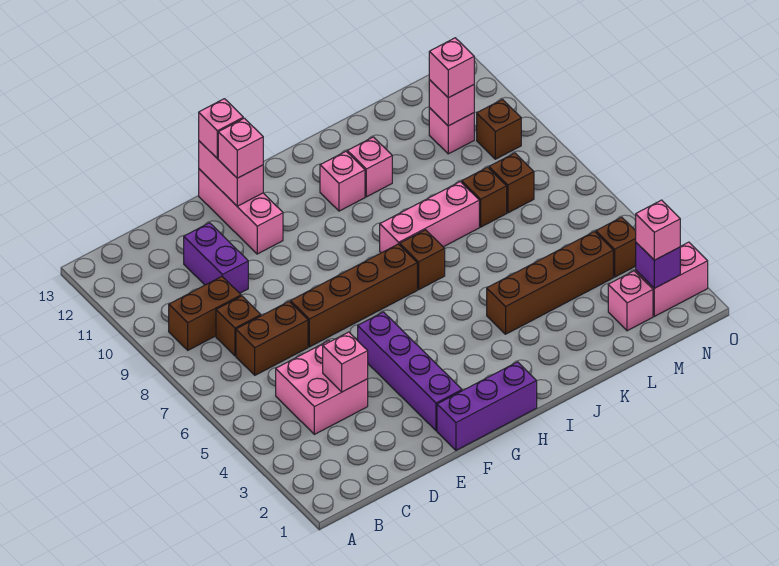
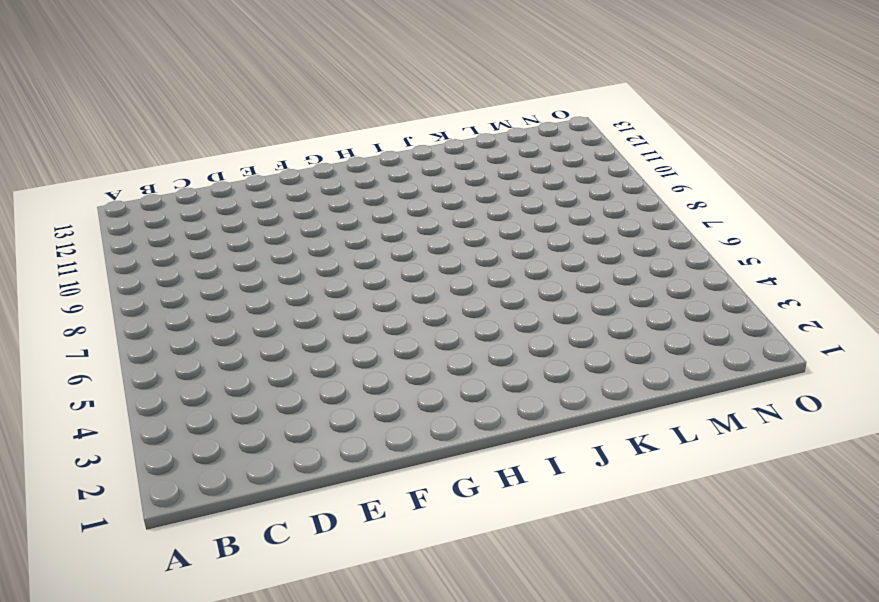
none -> brown brick B9:C9 level 1
none -> pink brick C4:D5 level 1
none -> brown brick C7:D7 level 1

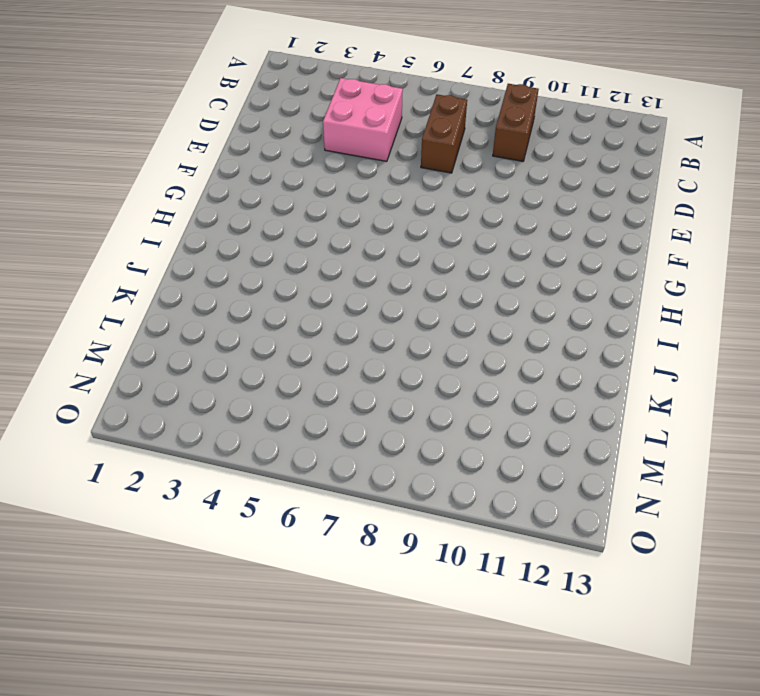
none -> brown brick C8 level 1
none -> purple brick D10:D11 level 1
none -> brown brick E7:H7 level 1

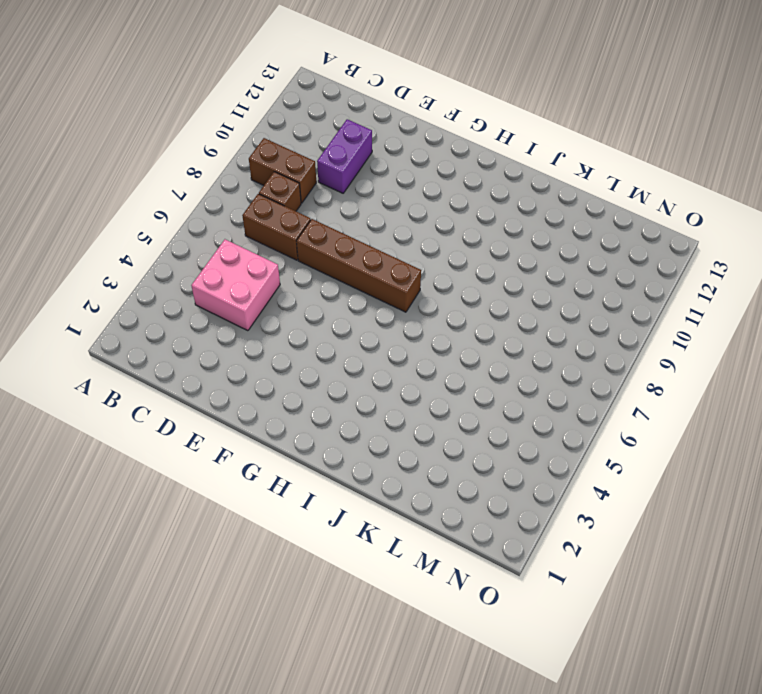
none -> purple brick F1:H1 level 1
none -> purple brick F2:F5 level 1
none -> pink brick F11:F13 level 1

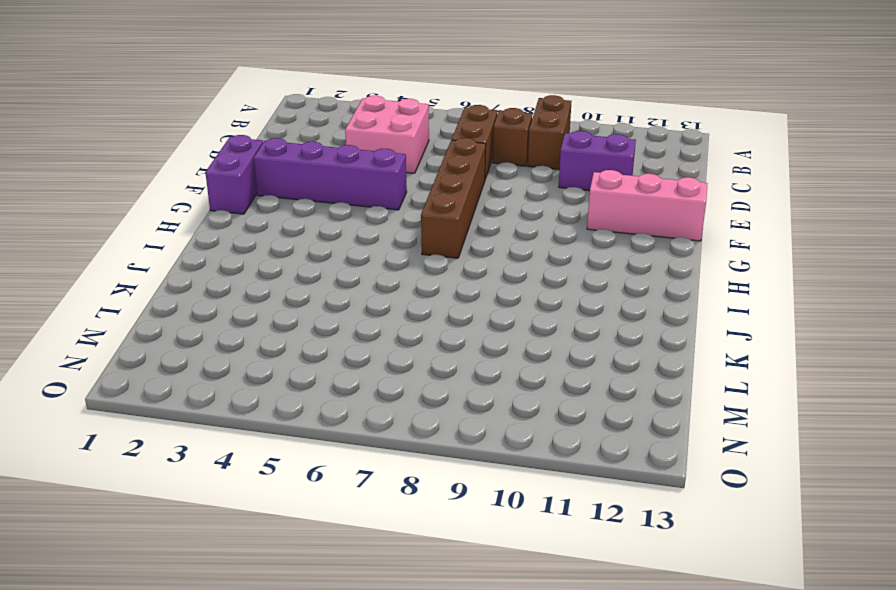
purple brick F1:G1 level 1 -> purple brick F1:H1 level 1
none -> brown brick I7 level 1
none -> pink brick I8:K8 level 1
none -> pink brick I11 level 1

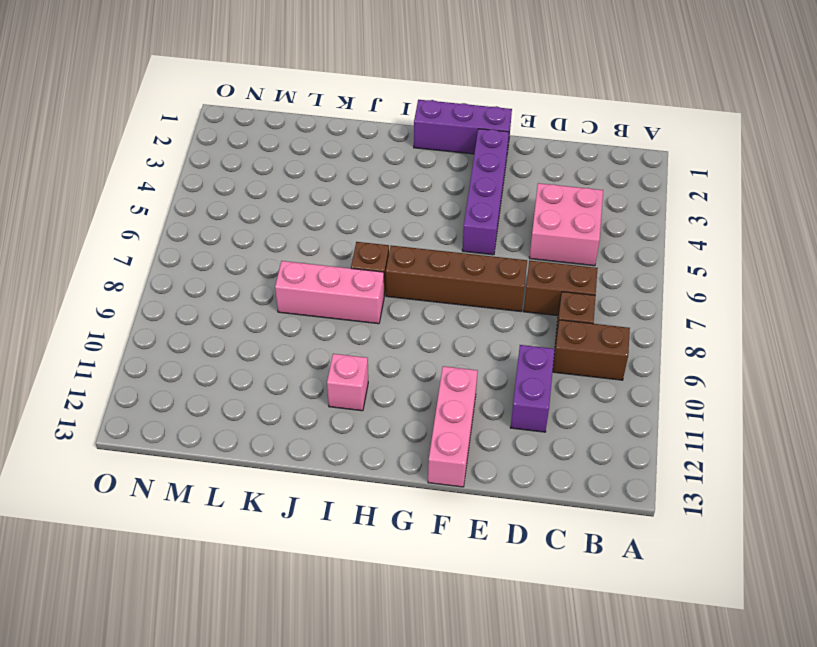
none -> brown brick J4:M4 level 1
none -> pink brick J11 level 1
none -> brown brick L8 level 1

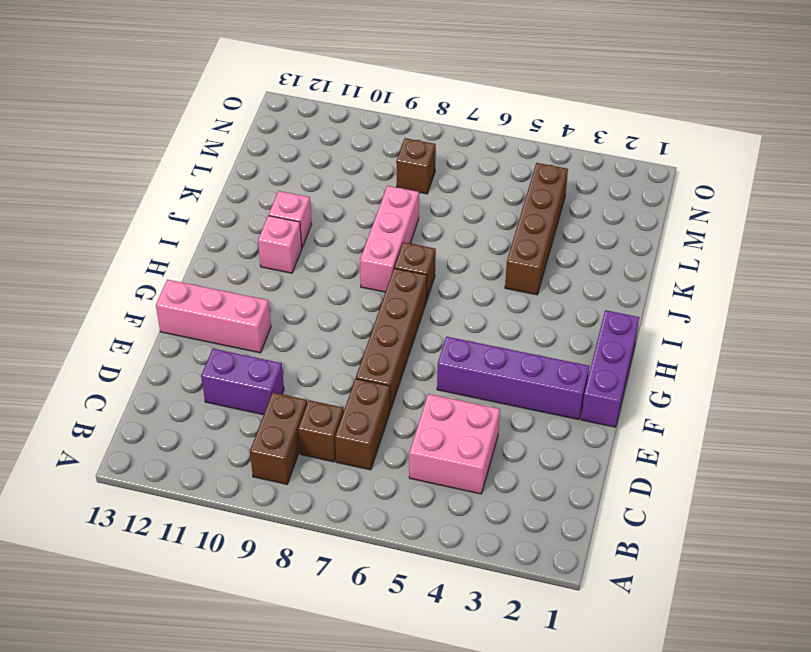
none -> brown brick L8 level 1
none -> pink brick M2 level 1
none -> pink brick M11 level 1

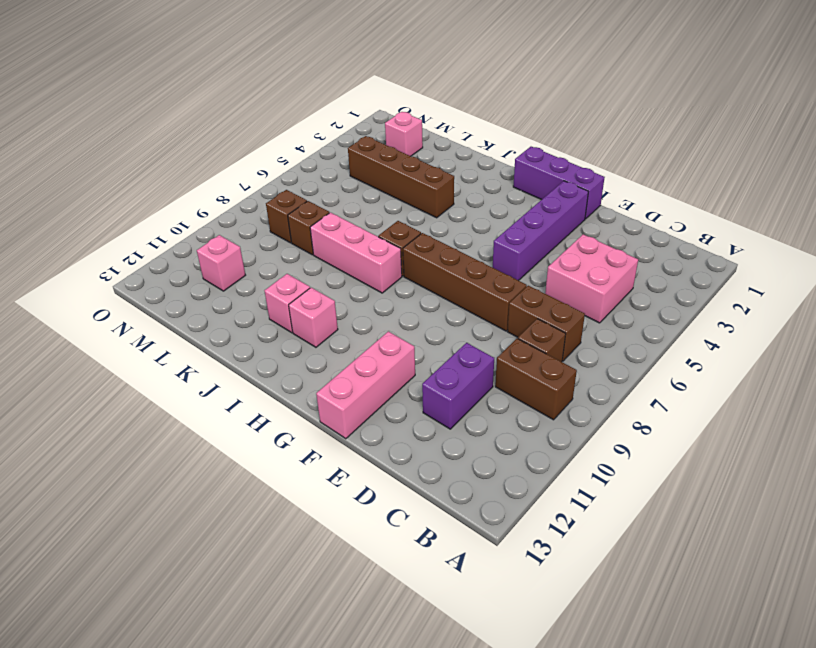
none -> pink brick N2:O2 level 1
none -> brown brick N4 level 1
none -> brown brick N10 level 1

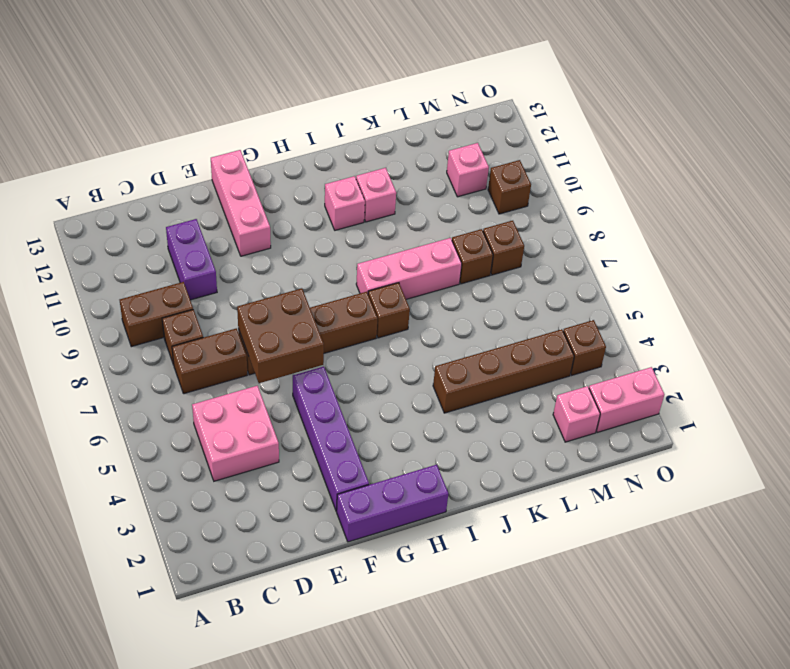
brown brick E6:F7 level 2 -> none
none -> pink brick D4 level 2
none -> pink brick F12:F13 level 2
none -> pink brick M11 level 2

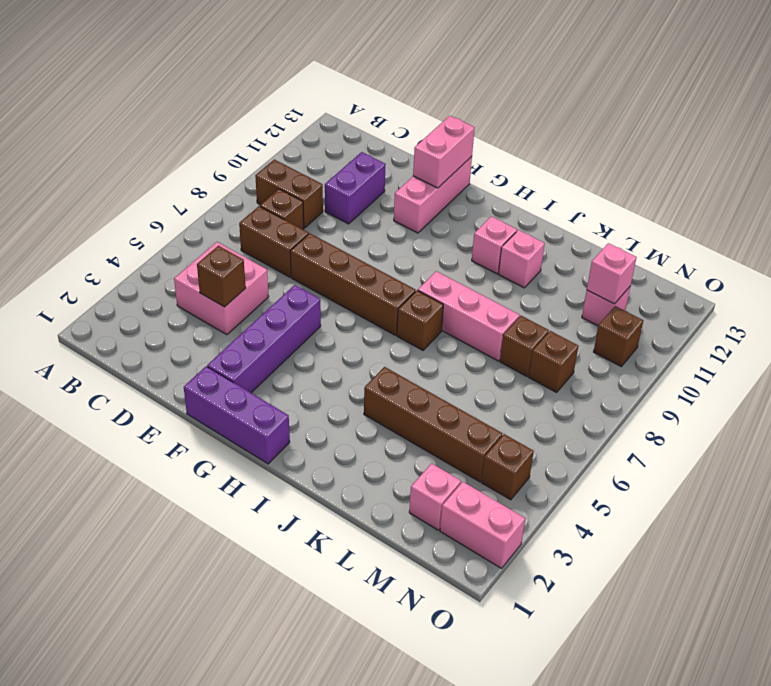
brown brick D4 level 2 -> pink brick D4 level 2
none -> purple brick N2 level 2
none -> pink brick F12 level 3
none -> pink brick F13 level 3

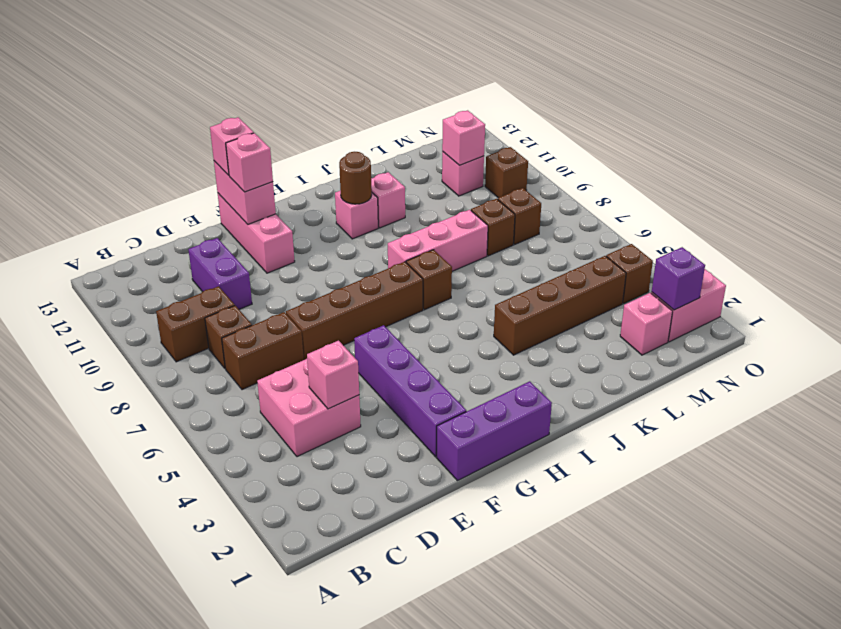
brown round brick I11 level 2 -> none
none -> pink brick M11 level 3
none -> pink brick N2 level 3

